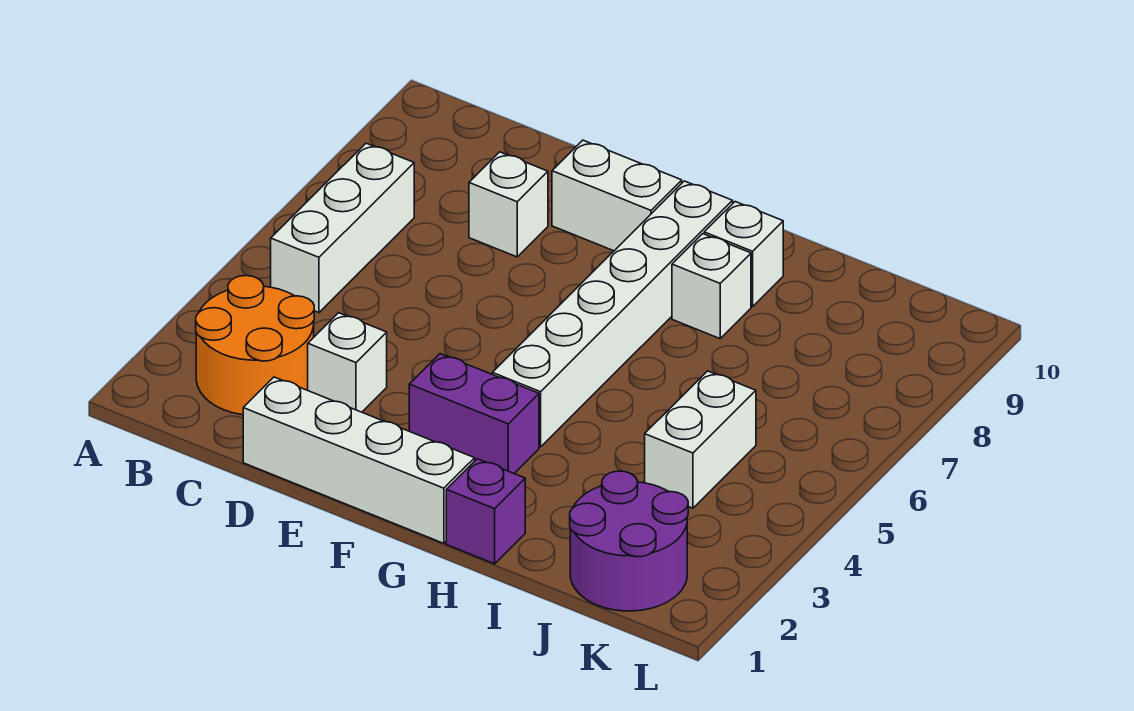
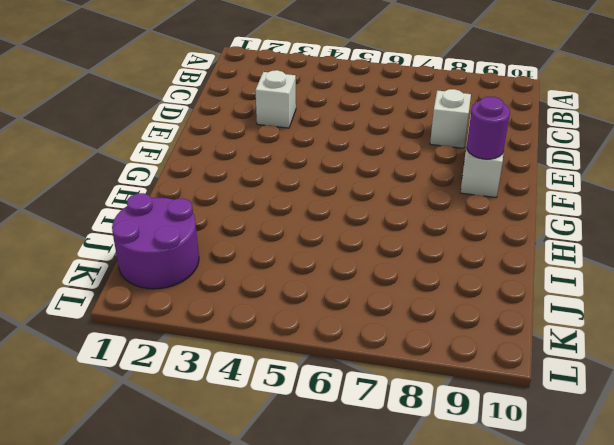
purple round brick F9 level 2 -> none
none -> orange round brick B2:C3 level 1
none -> white brick B5:B7 level 1
none -> white brick D1:G1 level 1

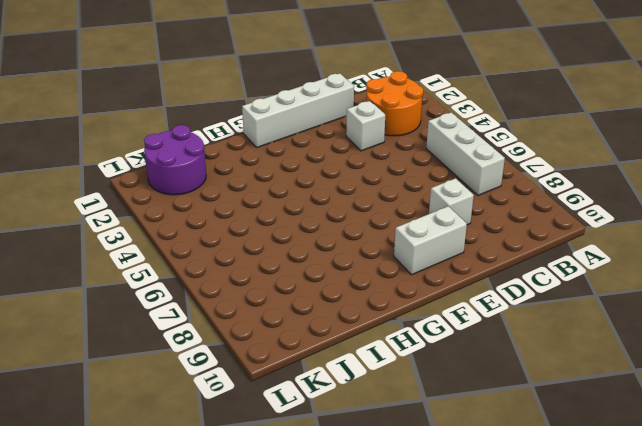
none -> purple brick F3:G3 level 1
none -> white brick G4:G9 level 1
none -> purple brick H1 level 1

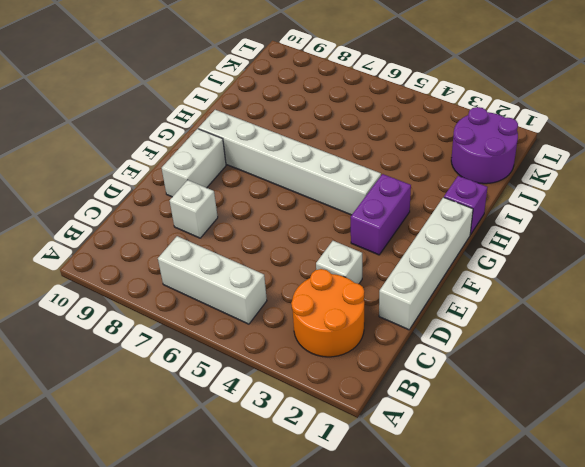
none -> white brick H8 level 1
none -> white brick H9 level 1
none -> white brick J4:J5 level 1

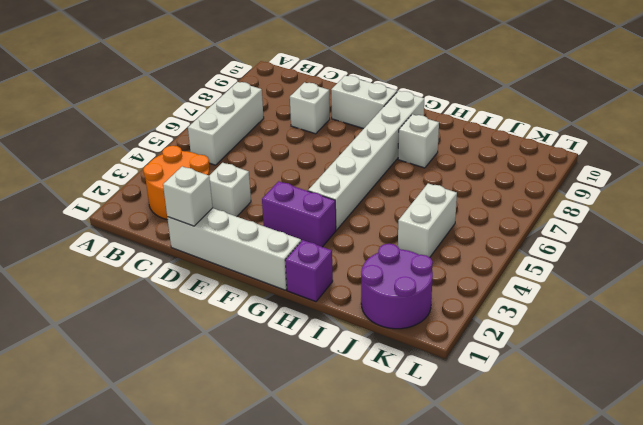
white brick D1 level 2 -> white brick H9 level 1

